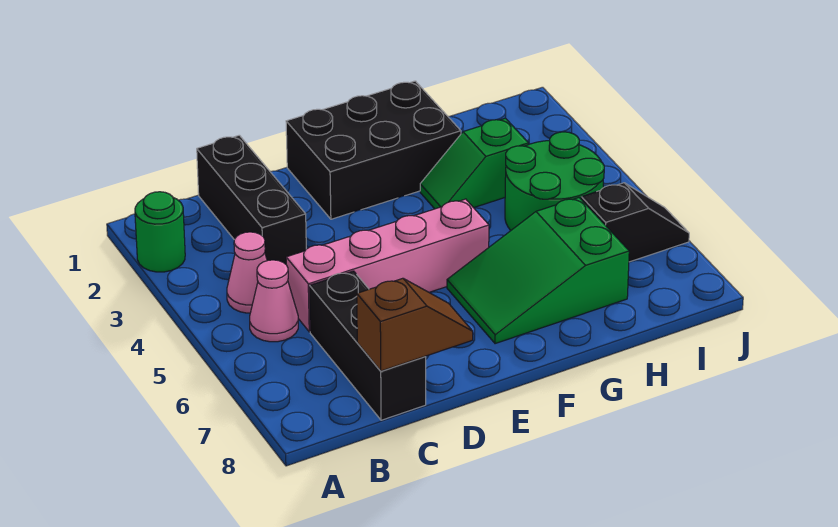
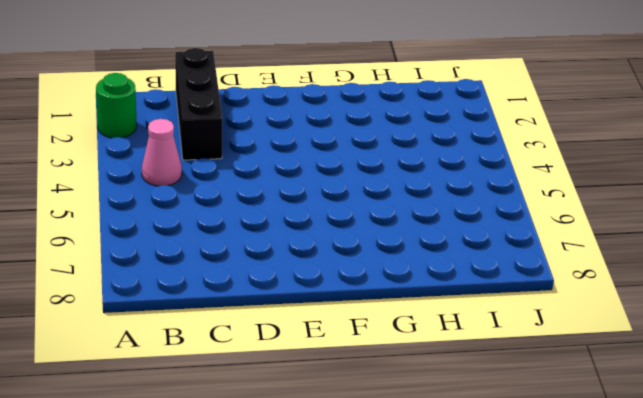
none -> pink cone B5 level 1
none -> pink brick C5:F5 level 1
none -> black brick C6:C8 level 1

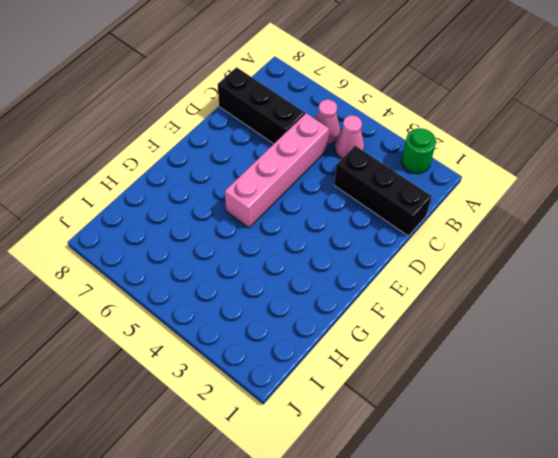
none -> black brick E1:G2 level 1
none -> green slope F6:H7 level 1 top H
none -> green slope G3:H3 level 1 top H

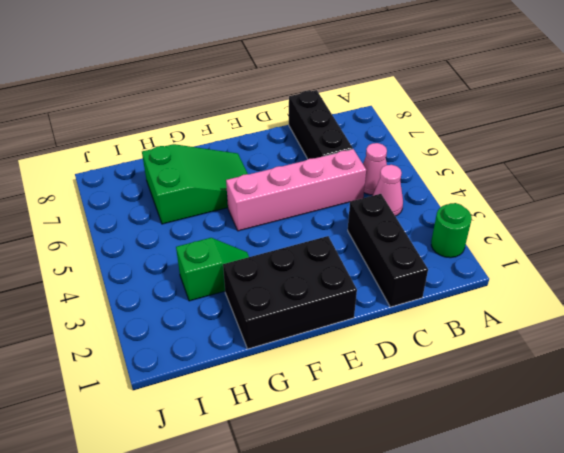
none -> green round brick H4:I5 level 1
none -> black slope I6:J6 level 1 top I
none -> brown slope C8:D8 level 2 top C

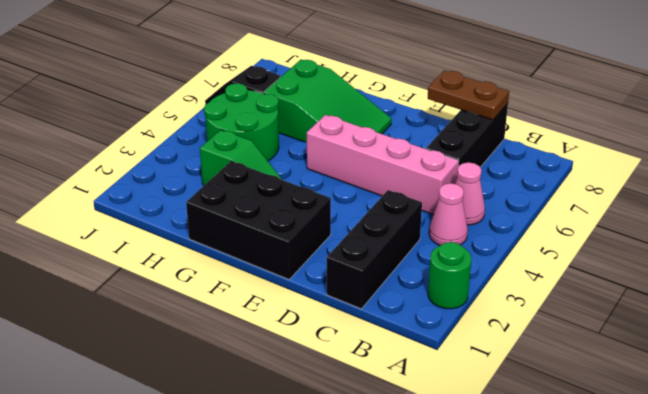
brown plate C8:D8 level 2 -> brown slope C8:D8 level 2 top C

